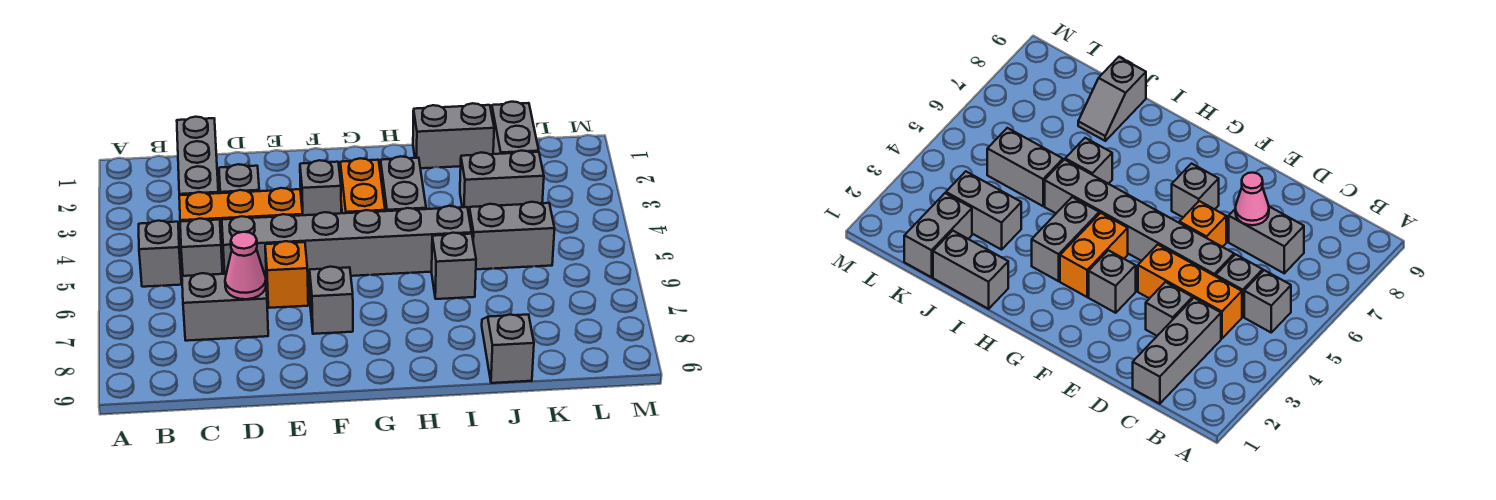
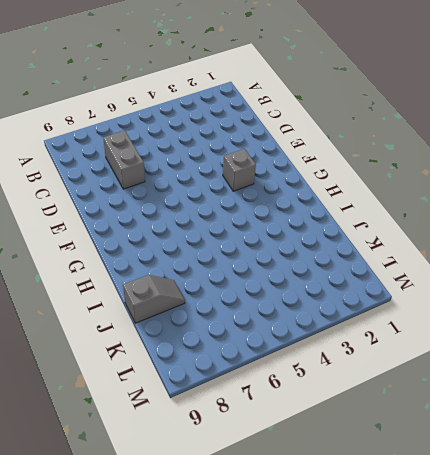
none -> grey brick B5 level 1
none -> grey brick C1:C3 level 1
none -> orange brick C4:E4 level 1

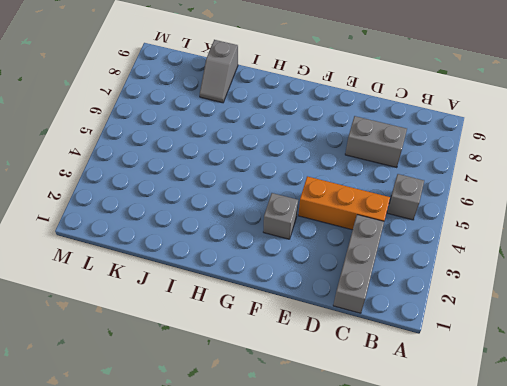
none -> grey brick C5 level 1
none -> grey brick D3 level 1
none -> grey brick D5:I5 level 1

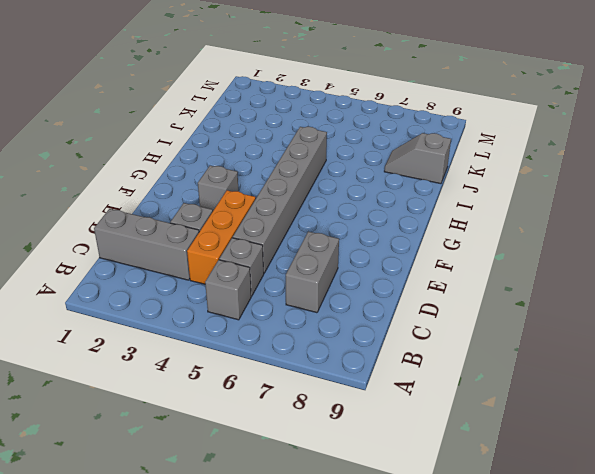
none -> orange brick E6 level 1
none -> grey brick F7 level 1
none -> orange brick G3:G4 level 1

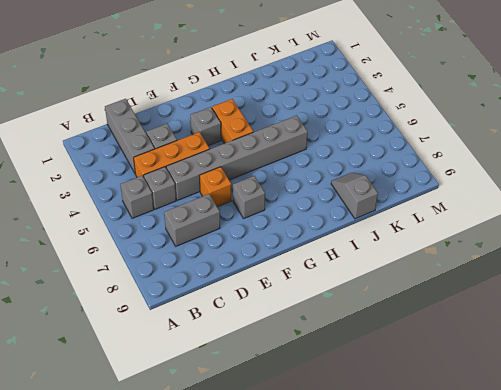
none -> grey brick H3:H4 level 1
none -> grey brick I1:J1 level 1
none -> grey brick I6 level 1

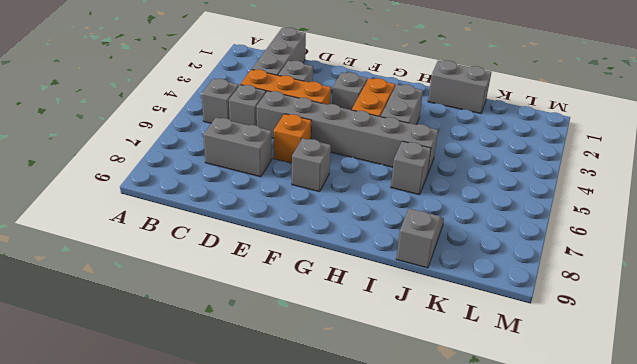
none -> grey brick J3:K3 level 1
none -> grey brick J5:K5 level 1
none -> grey brick K1:K2 level 1

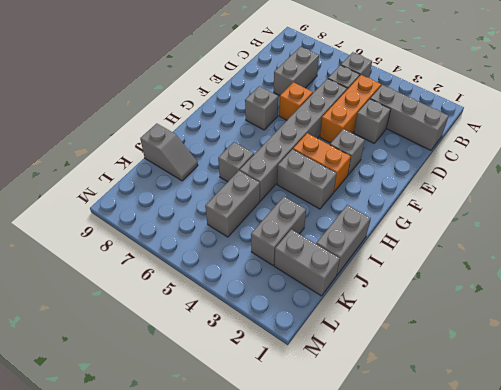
none -> pink cone D7 level 2

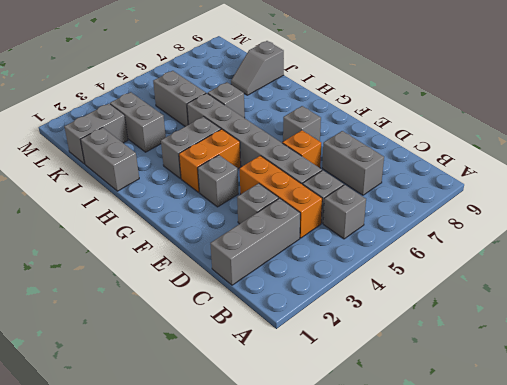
none -> pink cone D7 level 2

